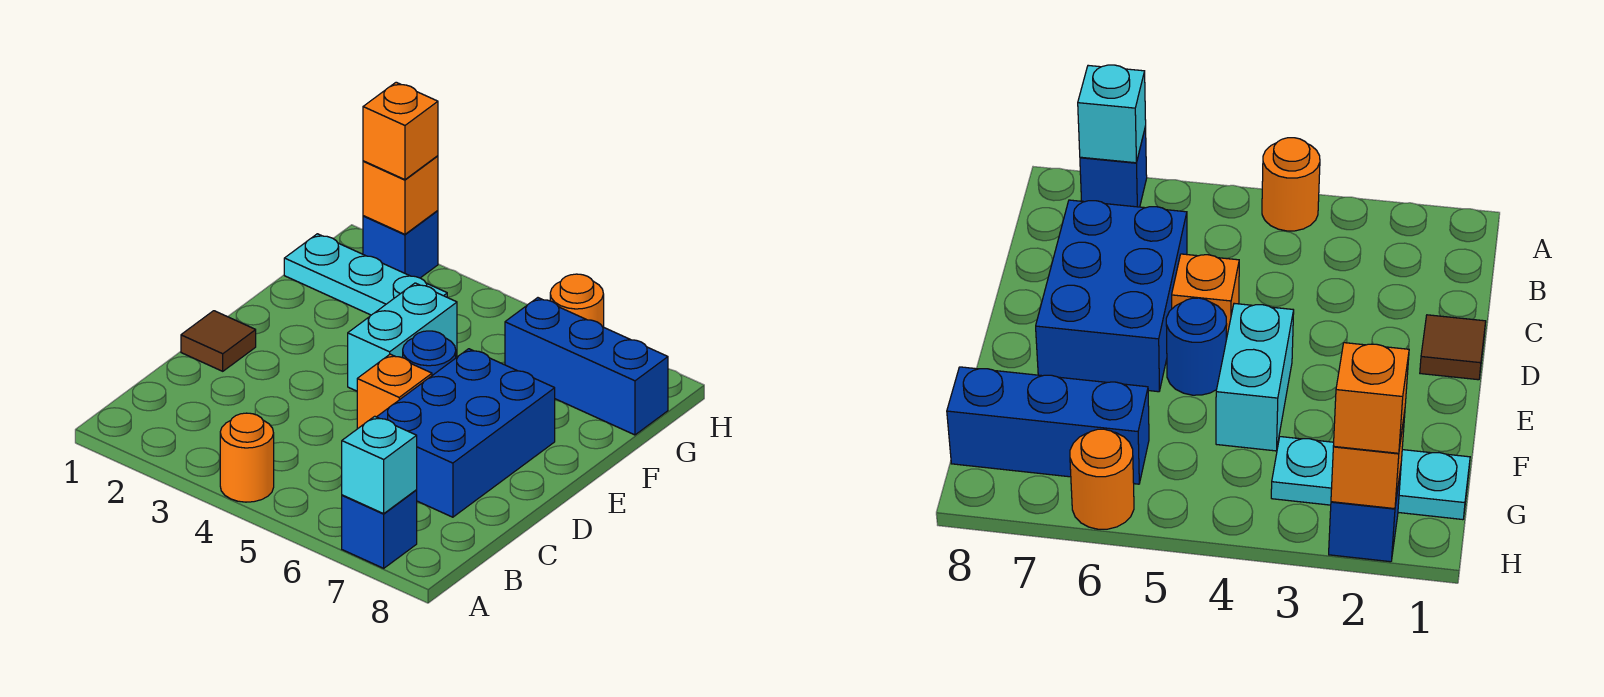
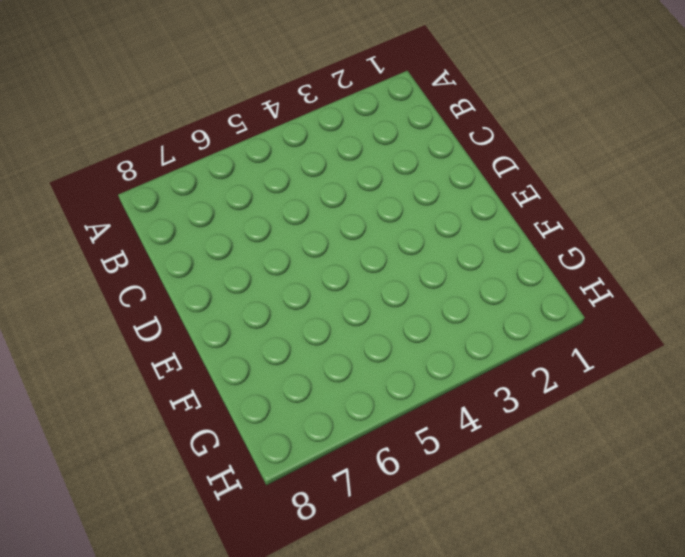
none -> orange round brick A4 level 1
none -> blue brick A7 level 1
none -> blue brick C6:E7 level 1

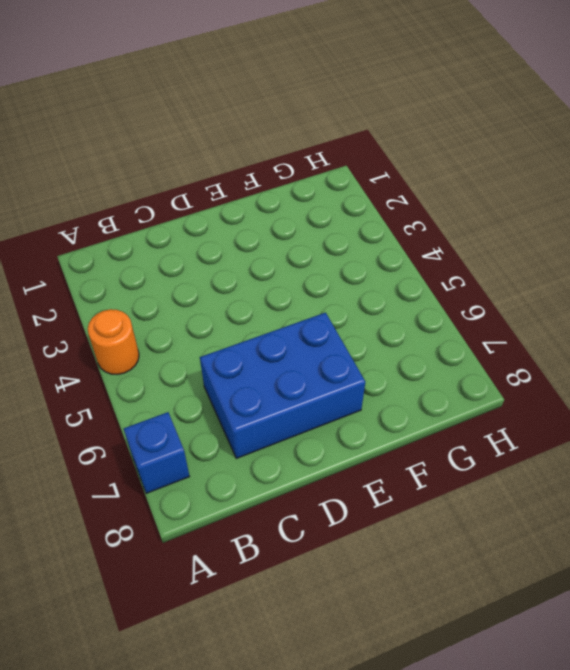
none -> brown tile D1 level 1
none -> orange brick D5 level 1
none -> cyan brick E4:F4 level 1

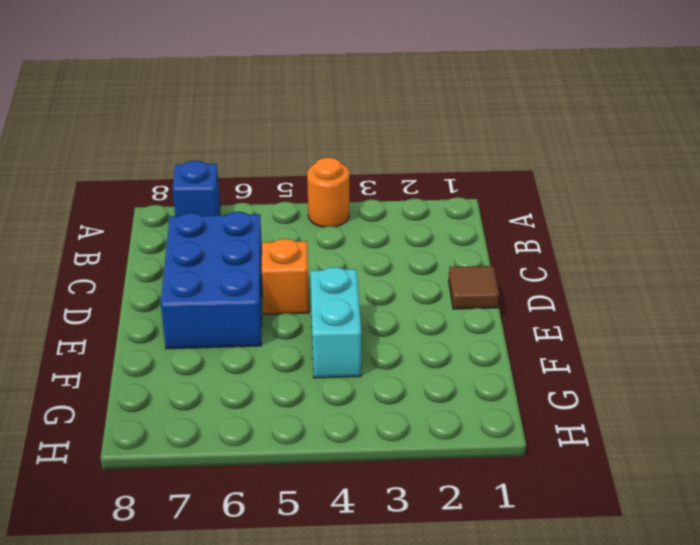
none -> blue round brick E5 level 1
none -> cyan plate G1:G3 level 1
none -> blue brick G6:G8 level 1

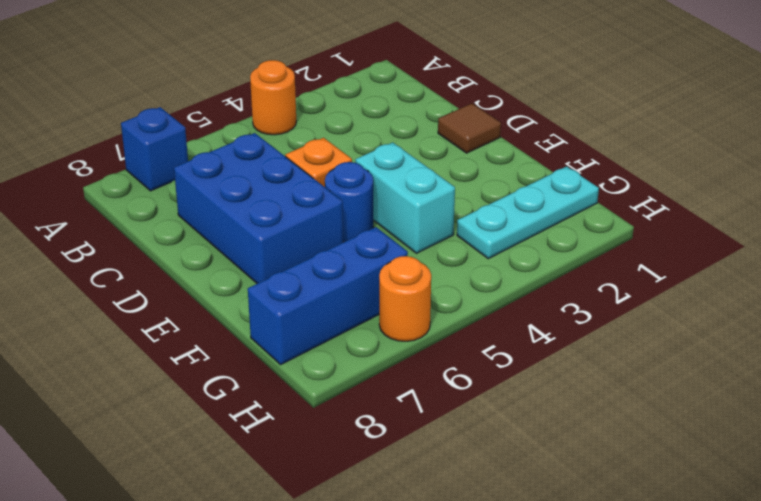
none -> blue brick H2 level 1
none -> cyan brick A7 level 2
none -> orange brick H2 level 2

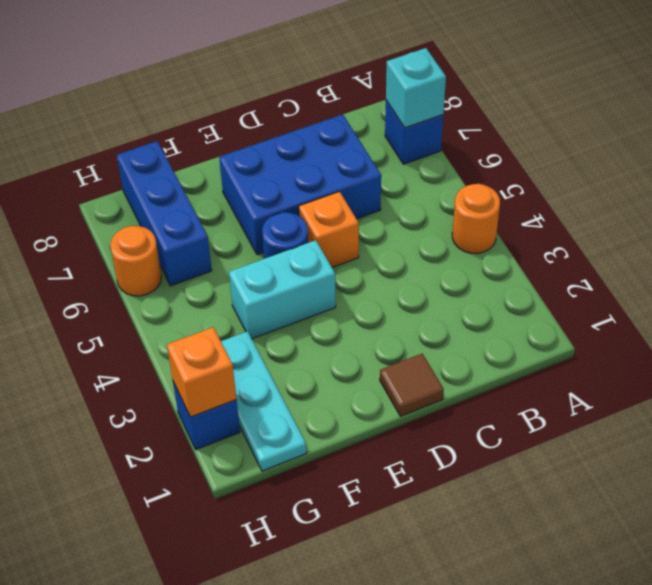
none -> orange brick H2 level 3

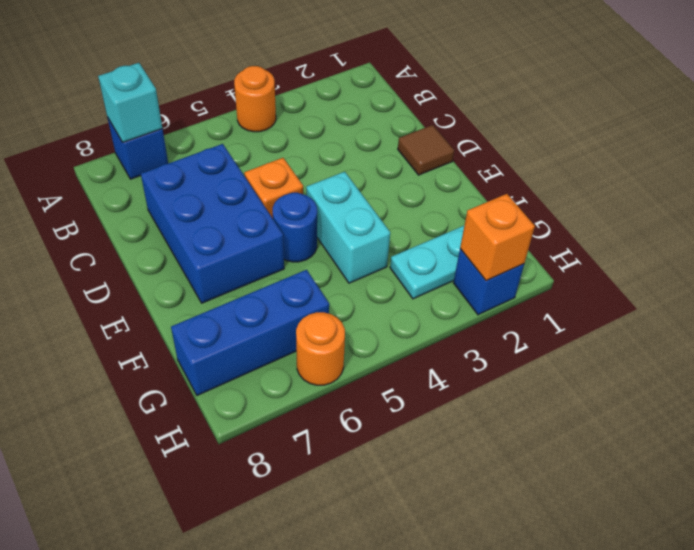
none -> orange brick H2 level 3

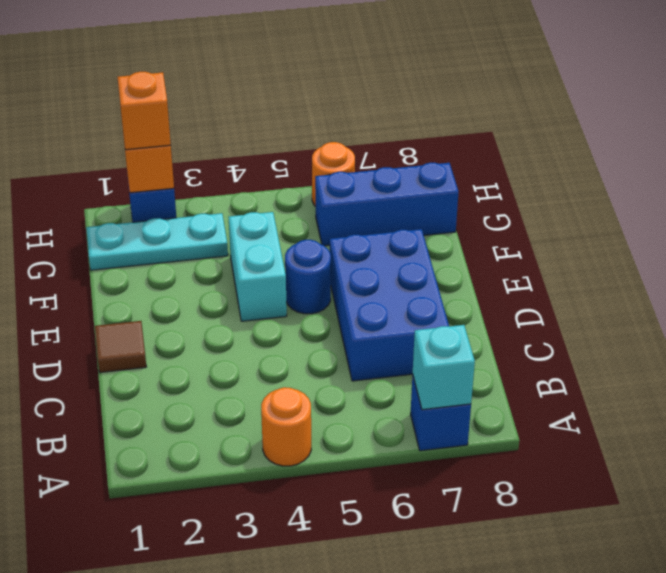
none -> orange brick D5 level 1

